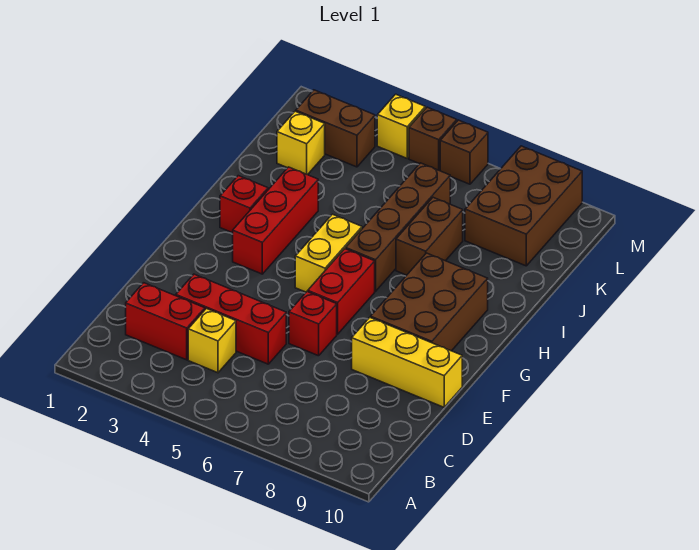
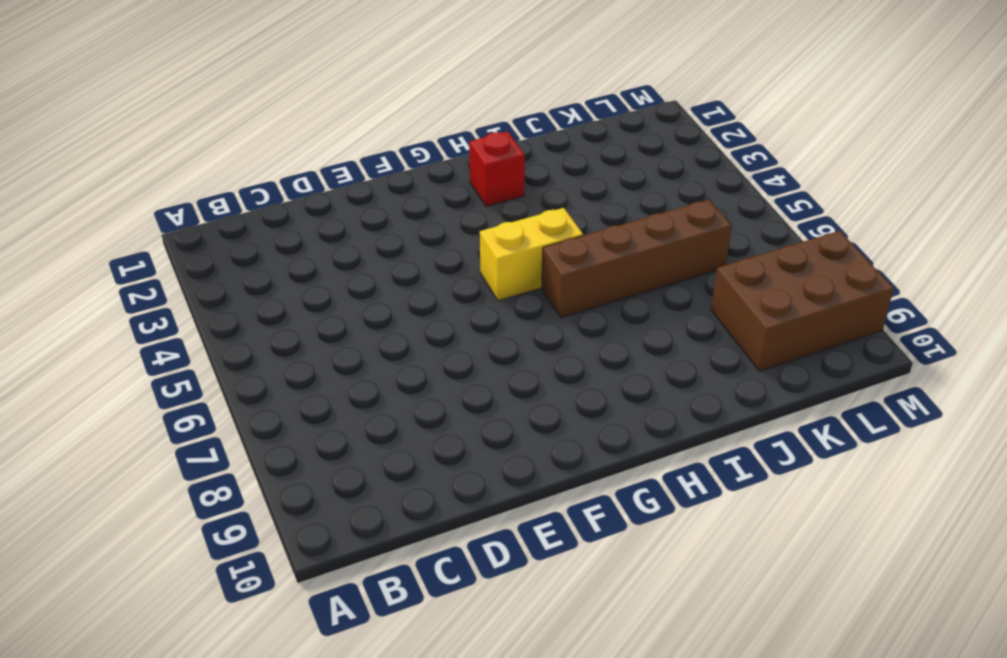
none -> red brick C2:C3 level 1
none -> yellow brick C4 level 1
none -> red brick D3:D5 level 1

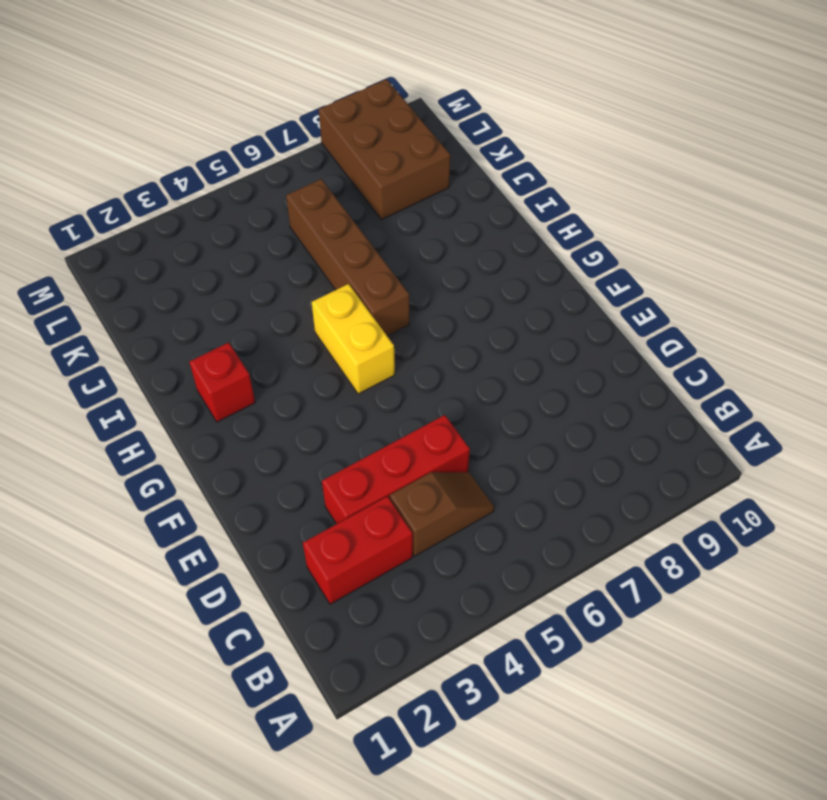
brown slope C4:C5 level 1 top 4 -> yellow brick C4 level 1
none -> red brick E6 level 1
none -> yellow brick E8:E10 level 1
none -> red brick F6:G6 level 1

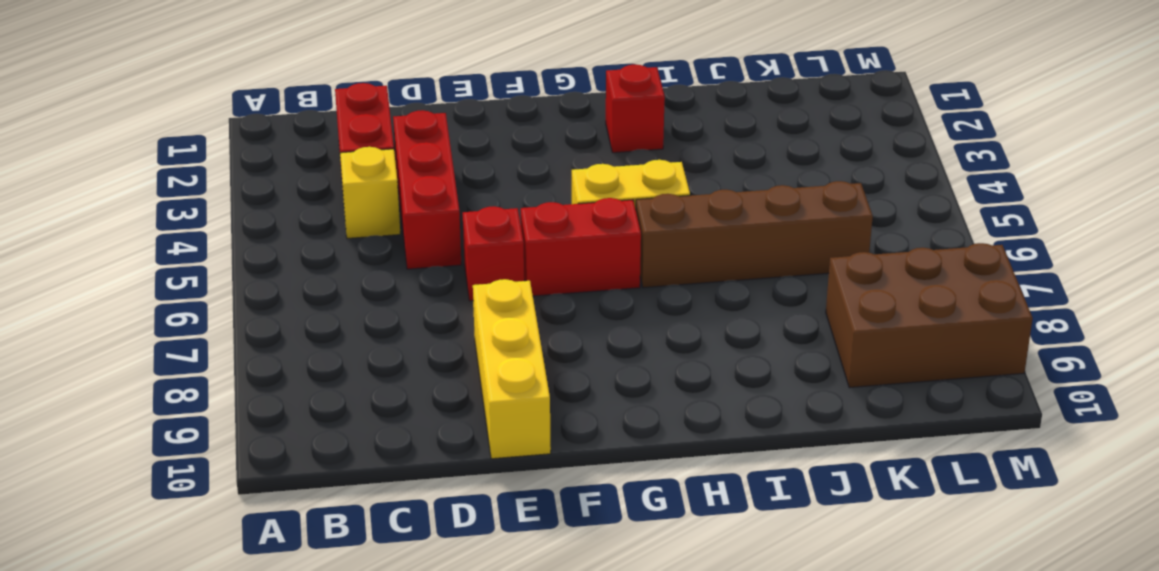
none -> brown brick F8:H9 level 1
none -> red brick G3:I3 level 1
none -> brown brick I7:J7 level 1

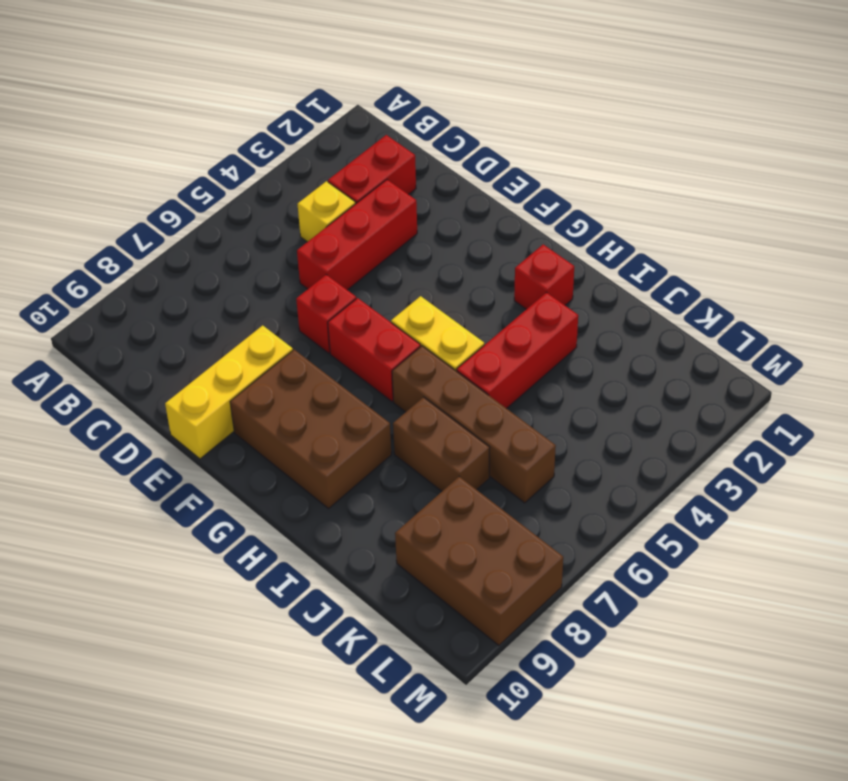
red brick I3:I5 level 1 -> red brick G3:I3 level 1
none -> yellow brick K2 level 1
none -> brown brick L2:L3 level 1
none -> yellow brick M4 level 1

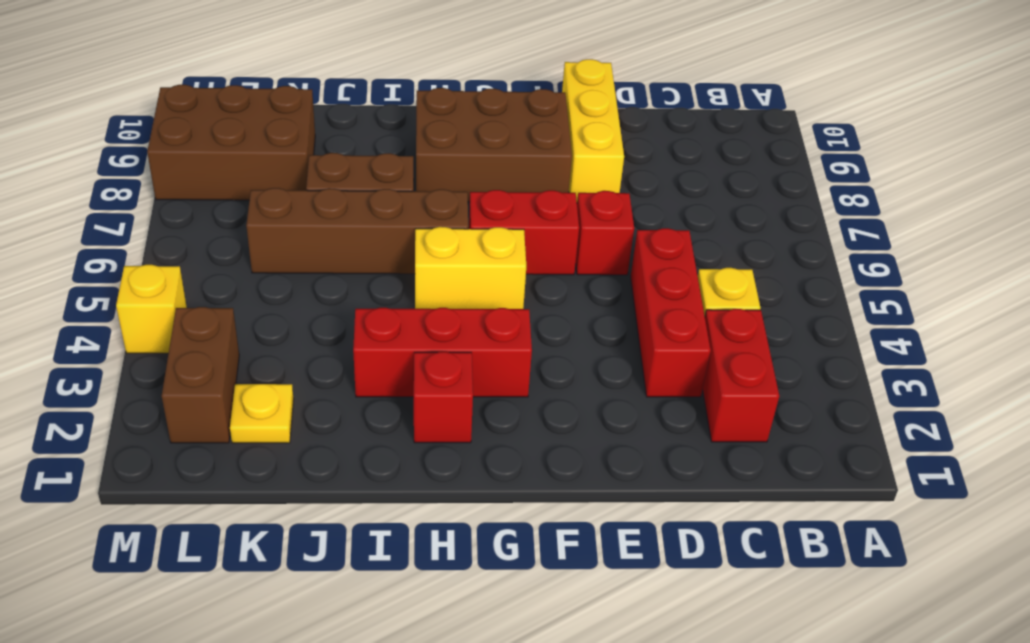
yellow plate K2 level 1 -> yellow brick K2 level 1
none -> brown brick M5 level 1
none -> brown brick M6 level 1

